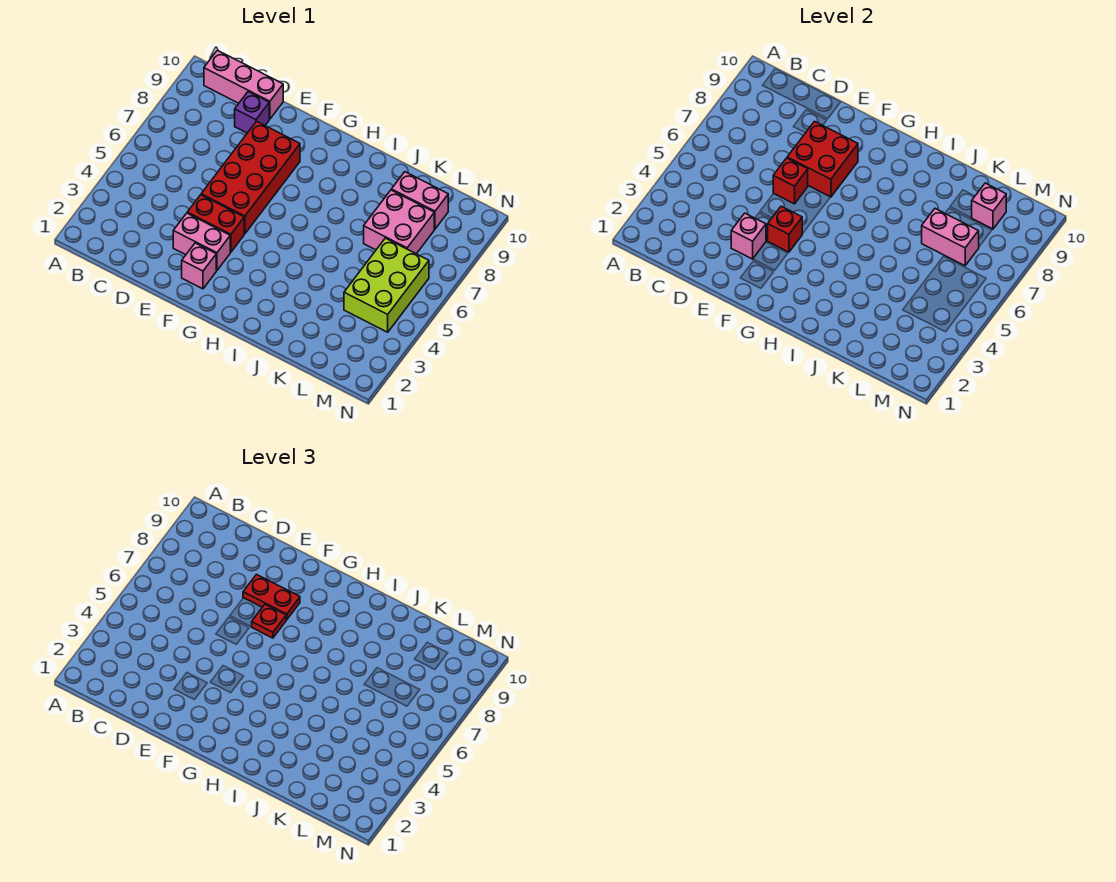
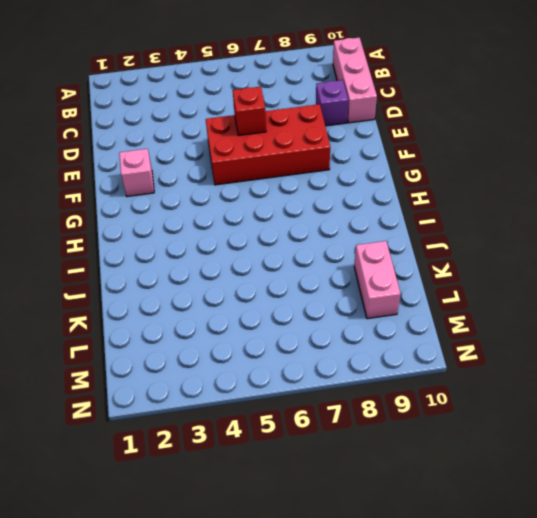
none -> pink brick E3:F3 level 1
none -> red brick E4:F4 level 1
none -> pink brick K7:L8 level 1

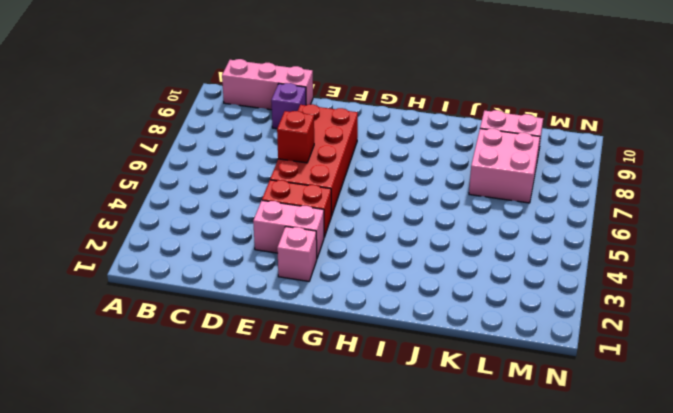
none -> lime brick L4:M6 level 1
none -> pink brick E3 level 2
none -> red brick E7:F8 level 2

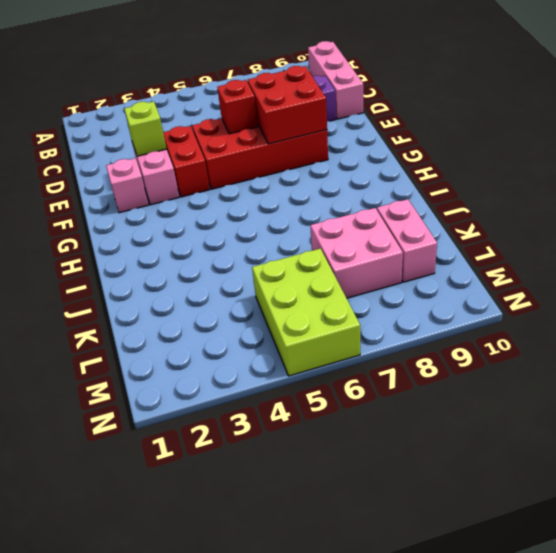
lime brick E3 level 2 -> pink brick E3 level 2
lime brick L5:N6 level 1 -> lime brick L4:M6 level 1
none -> red brick F4 level 2
none -> pink brick K7:L7 level 2
none -> pink brick L9 level 2

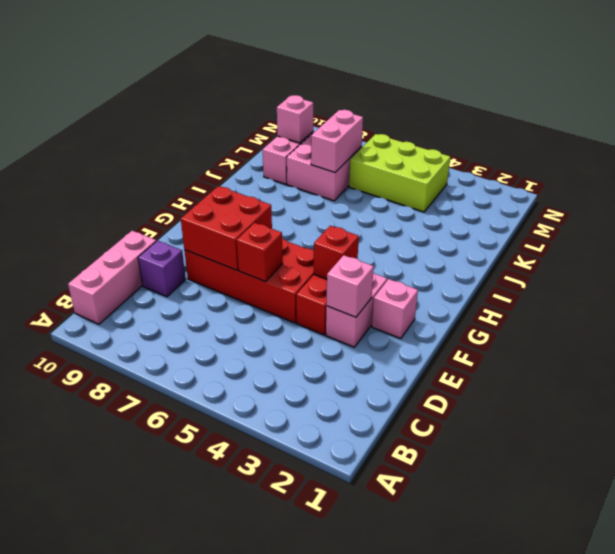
none -> red plate E8:F8 level 3
none -> red plate F7 level 3

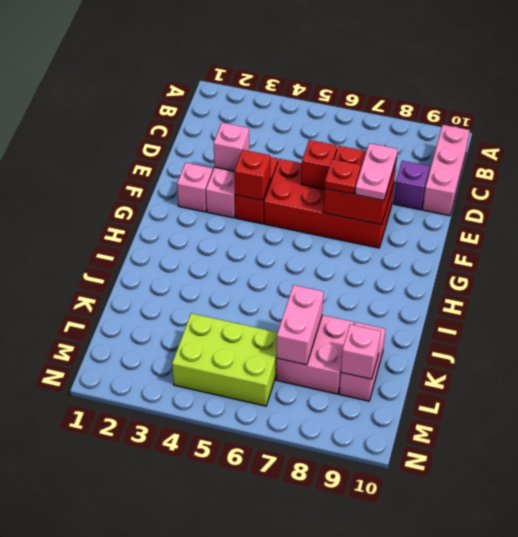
pink plate E8:F8 level 3 -> red plate E8:F8 level 3

